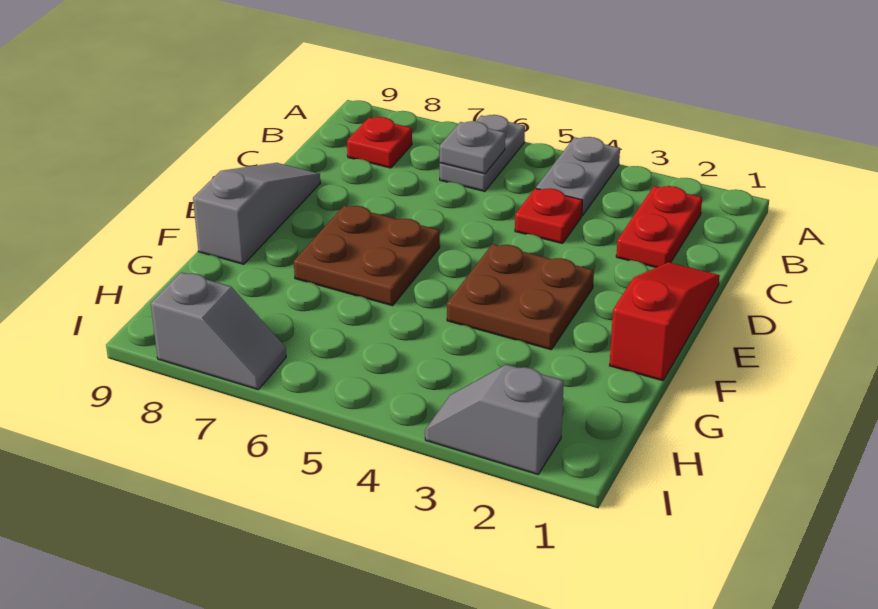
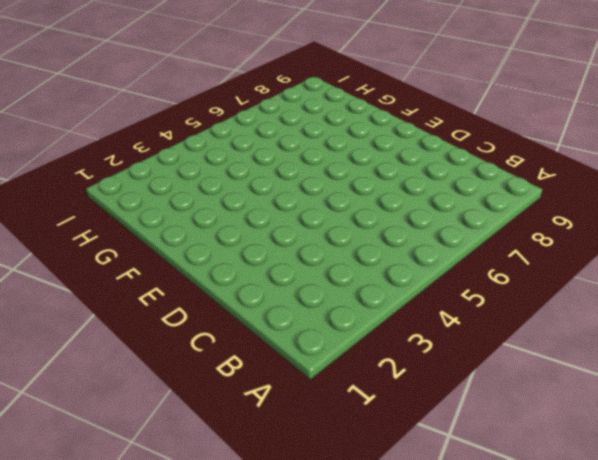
none -> grey plate A4:B4 level 1
none -> grey plate A6:B6 level 1
none -> red plate B2:C2 level 1

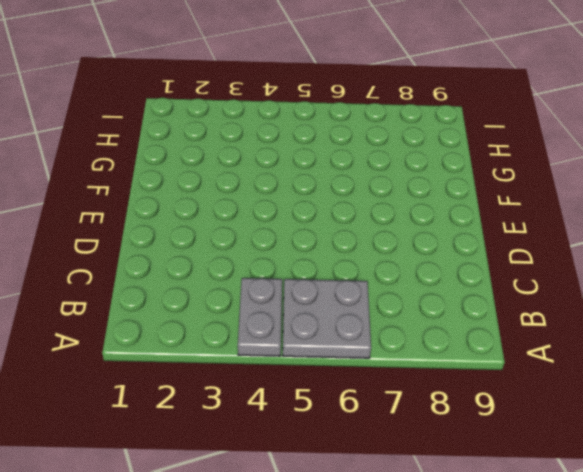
grey plate A5:B6 level 1 -> grey plate A6:B6 level 1
none -> red plate B2:C2 level 1
none -> red plate B8 level 1
none -> red plate C4 level 1

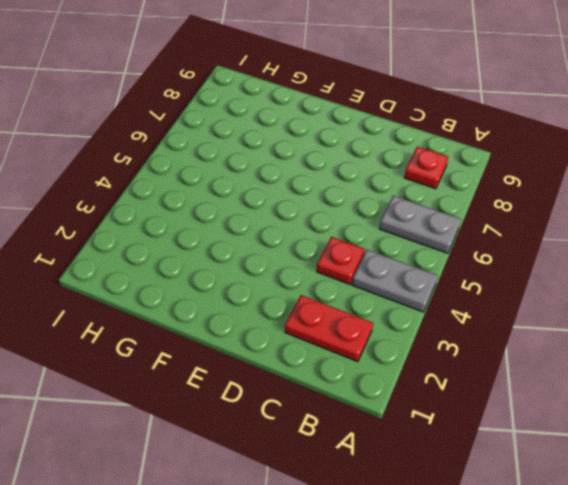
none -> red slope D1:F1 level 1 top F
none -> grey slope D9:F9 level 1 top F
none -> brown plate E3:F4 level 1

